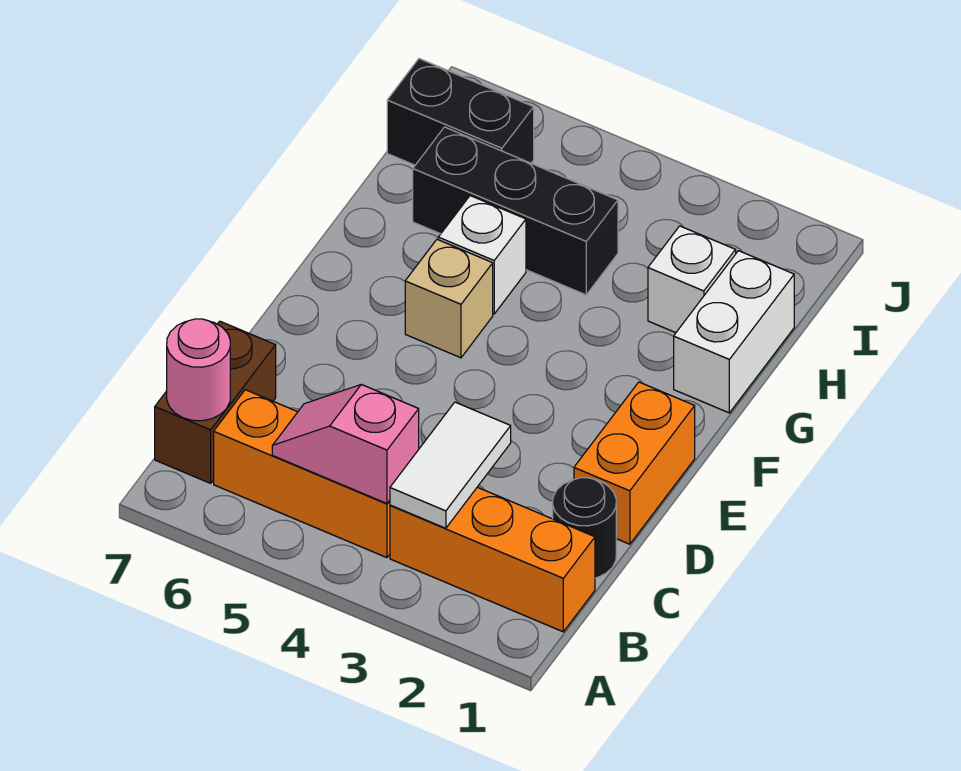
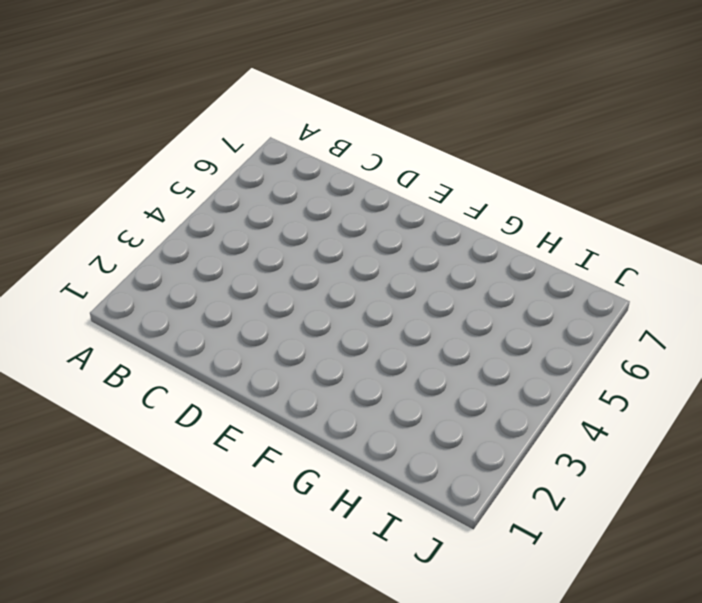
none -> orange brick B1:B3 level 1
none -> orange brick B4:B6 level 1
none -> brown brick B7:C7 level 1

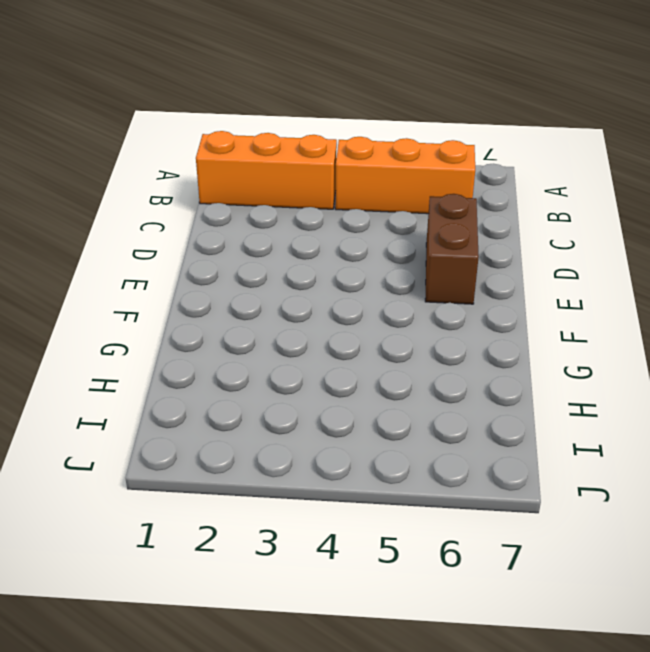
brown brick D6:E6 level 1 -> brown brick B7:C7 level 1
none -> black round brick C1 level 1
none -> orange brick D1:E1 level 1
none -> tan brick F5 level 1

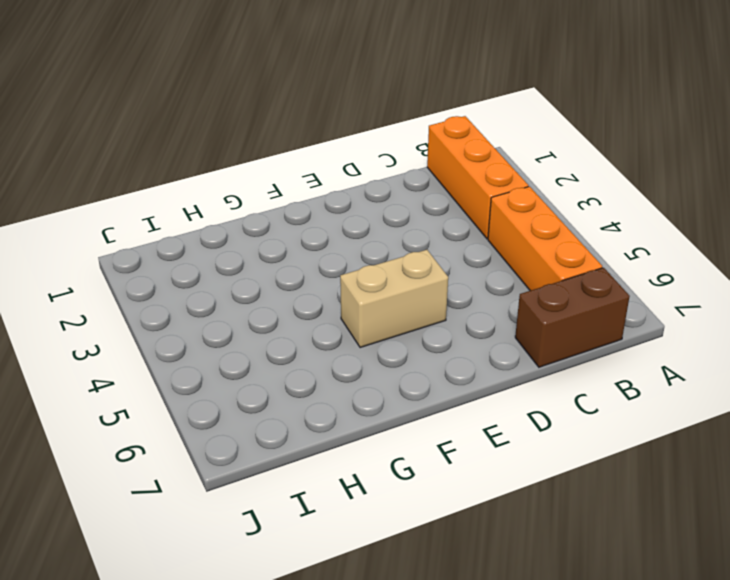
tan brick E5:F5 level 1 -> tan brick F5 level 1
none -> black round brick C1 level 1
none -> orange brick D1:E1 level 1
none -> white brick G1:H1 level 1

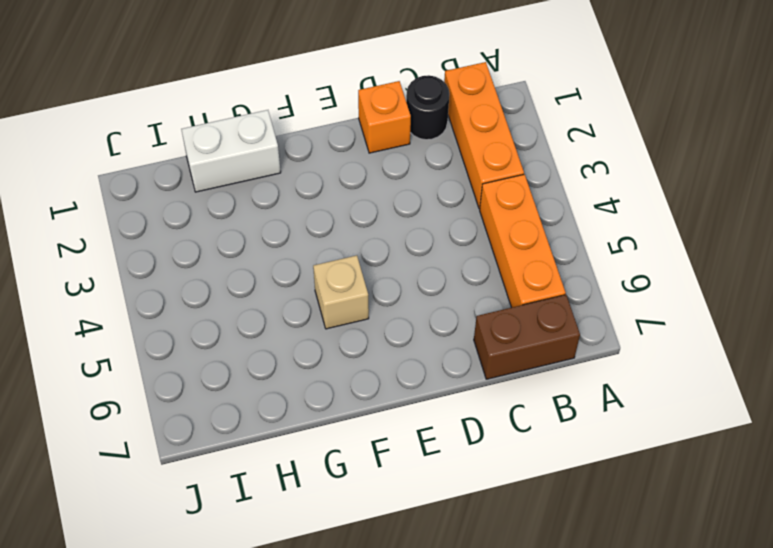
orange brick D1 level 1 -> orange brick D1:E1 level 1
none -> white brick G5 level 1
none -> white brick H2 level 1
none -> black brick H4:H6 level 1

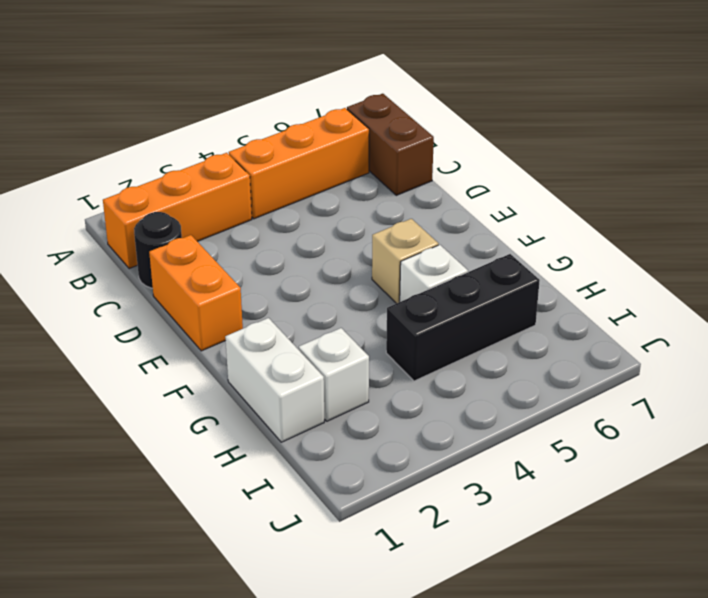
none -> black brick I6:I7 level 1
none -> white tile B3:C3 level 2
none -> pink slope B4:B5 level 2 top 4

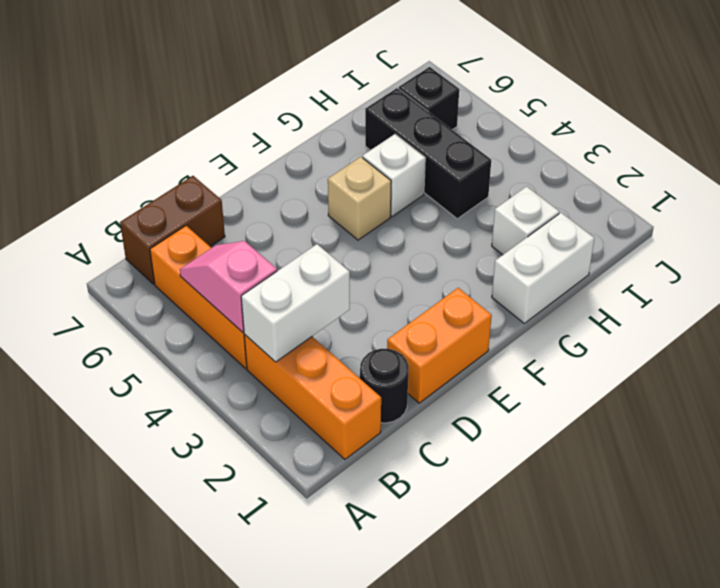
white brick B3:C3 level 2 -> white tile B3:C3 level 2
black brick I6 level 1 -> black brick I6:I7 level 1
none -> pink round brick B7 level 2

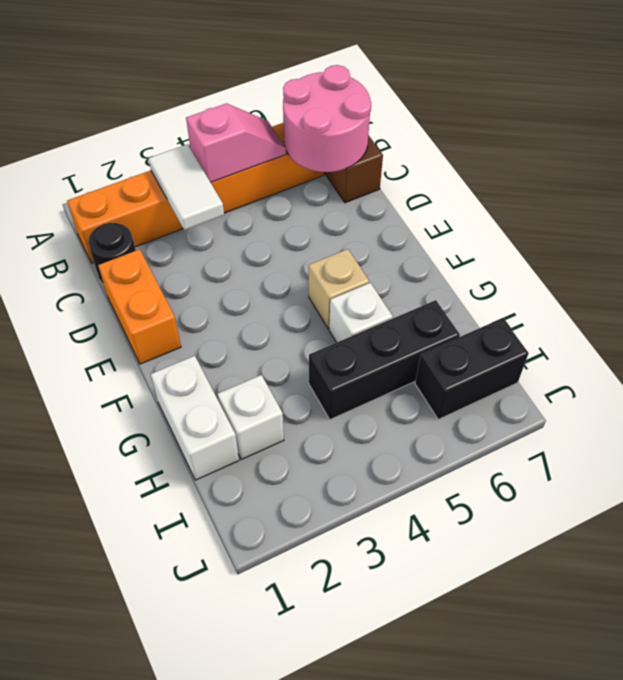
pink round brick B6:C7 level 2 -> pink round brick B7 level 2

